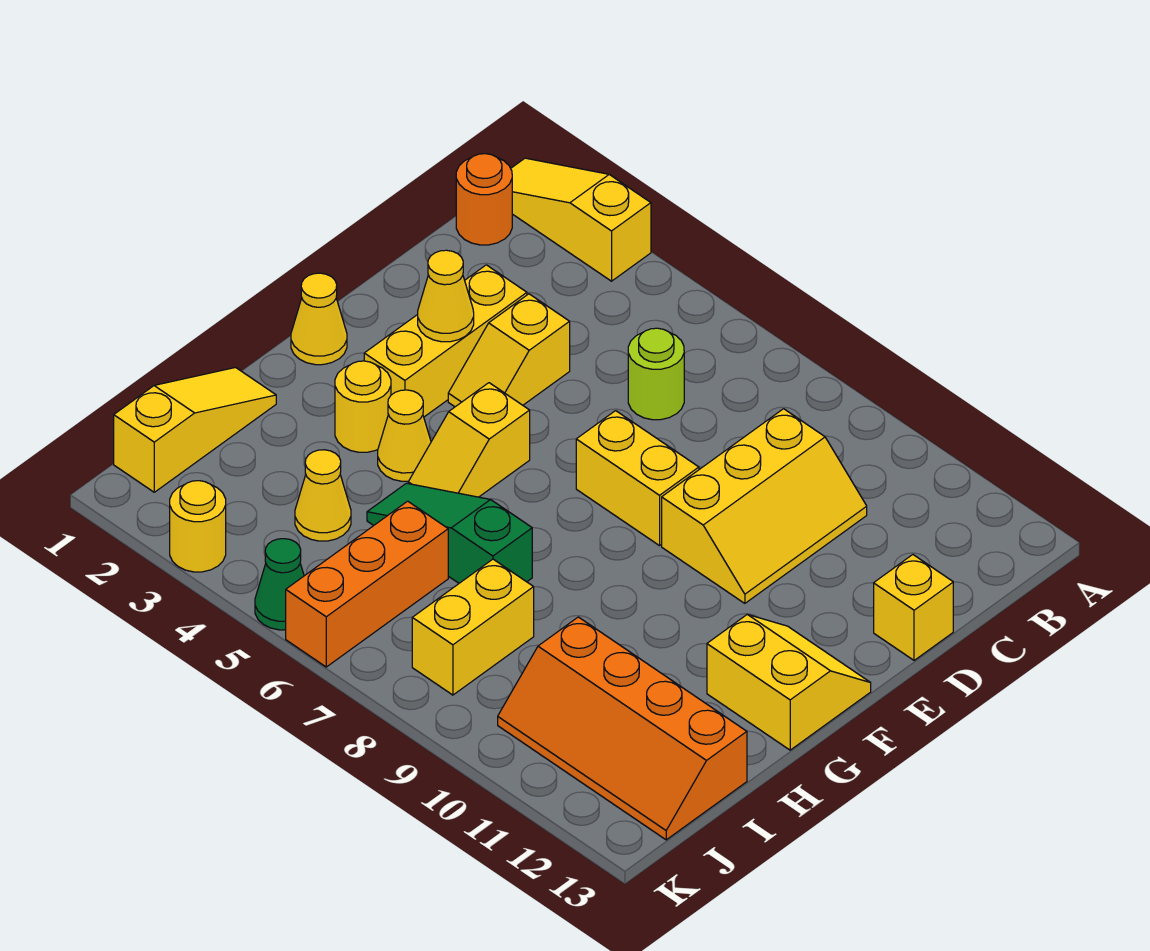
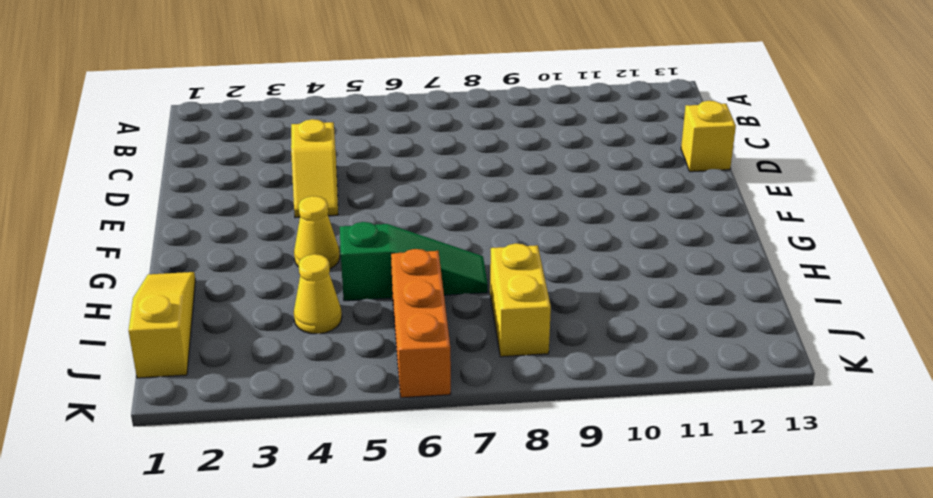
green slope H5:H7 level 1 top 5 -> green slope H5:H7 level 1 top 7
none -> yellow slope A1:A3 level 1 top 3
none -> orange round brick B1 level 1
none -> lime round brick C6 level 1

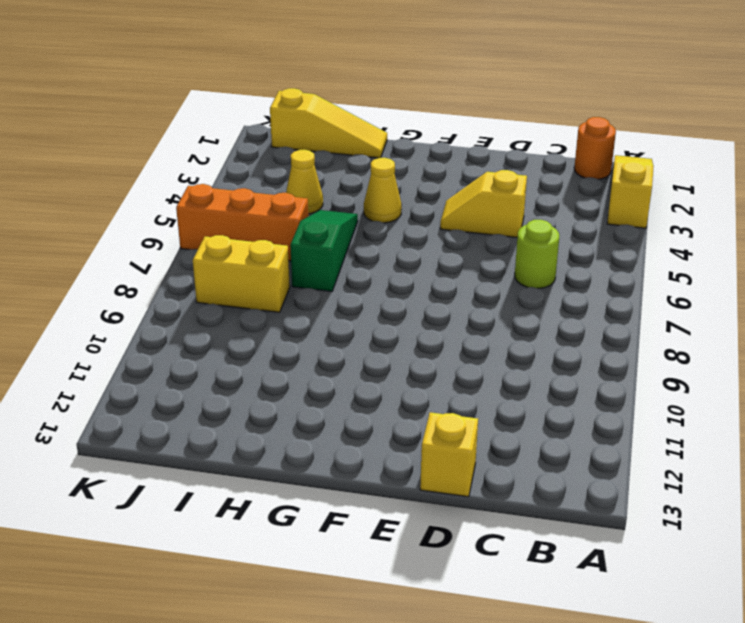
none -> yellow slope C9:E10 level 1 top 9
none -> yellow brick D3:F3 level 1
none -> yellow brick E7:E8 level 1

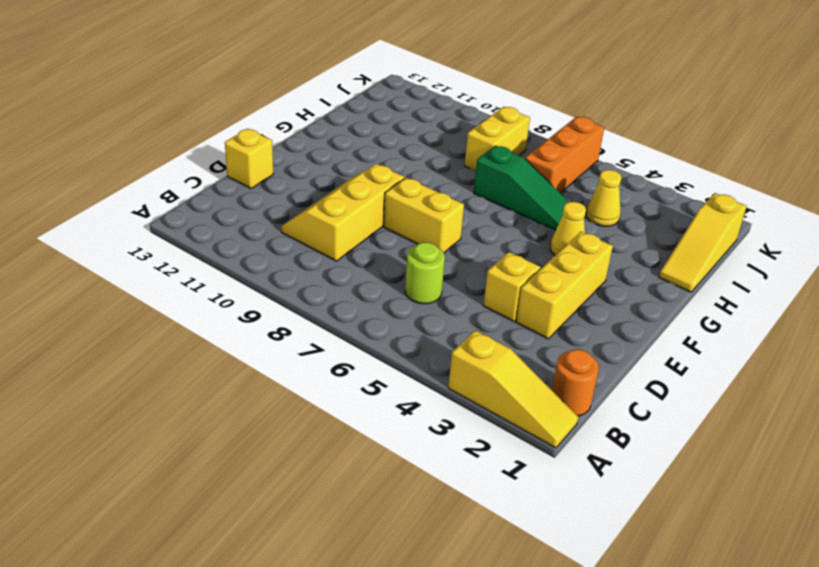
none -> yellow cone F1 level 1
none -> yellow slope F5:G5 level 1 top F
none -> yellow slope F12:G13 level 1 top G

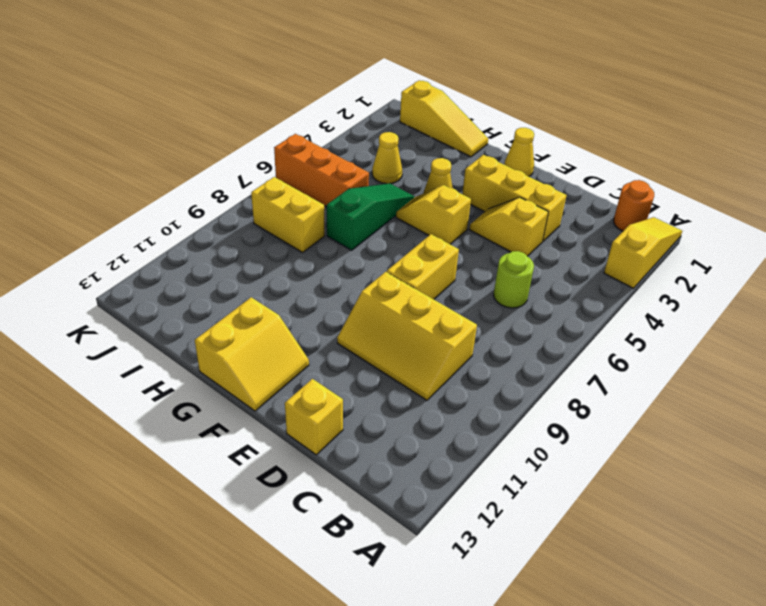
none -> yellow round brick G3 level 1
none -> orange slope I10:J13 level 1 top I
none -> yellow round brick K3 level 1

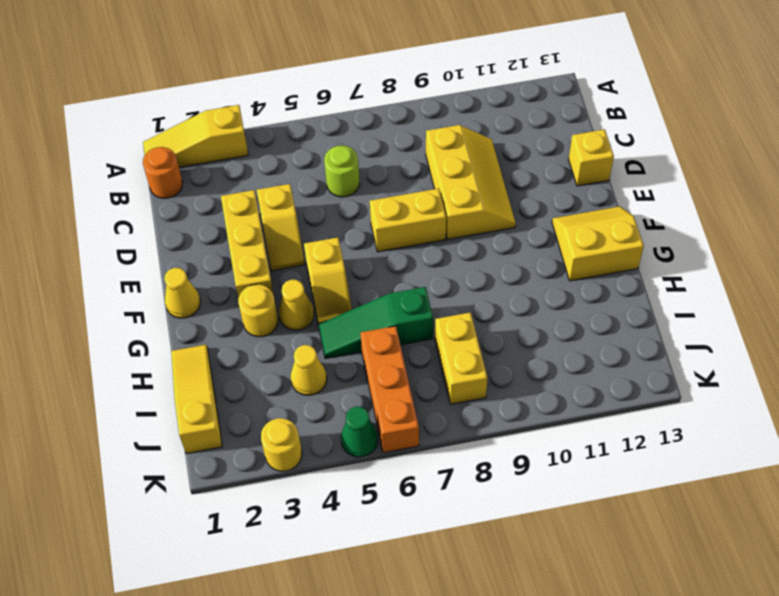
none -> orange slope I10:J13 level 1 top I
none -> yellow cone E3 level 2

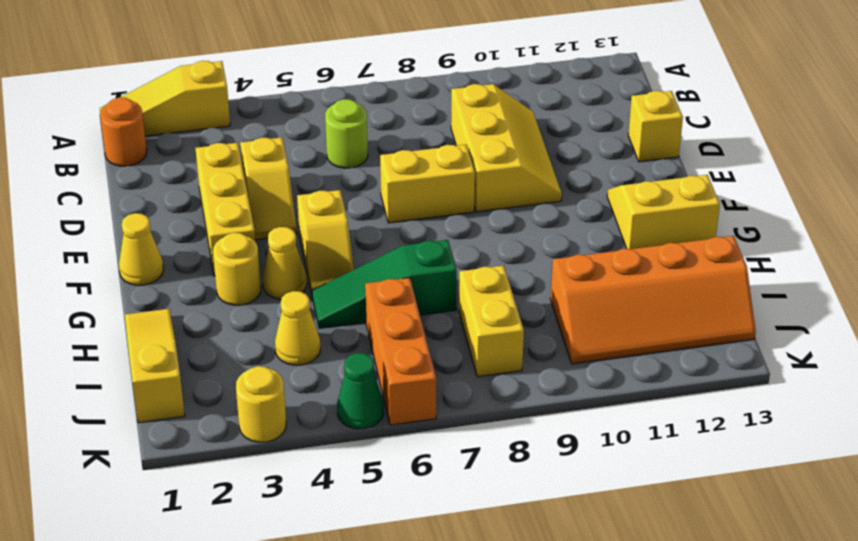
none -> yellow cone E3 level 2

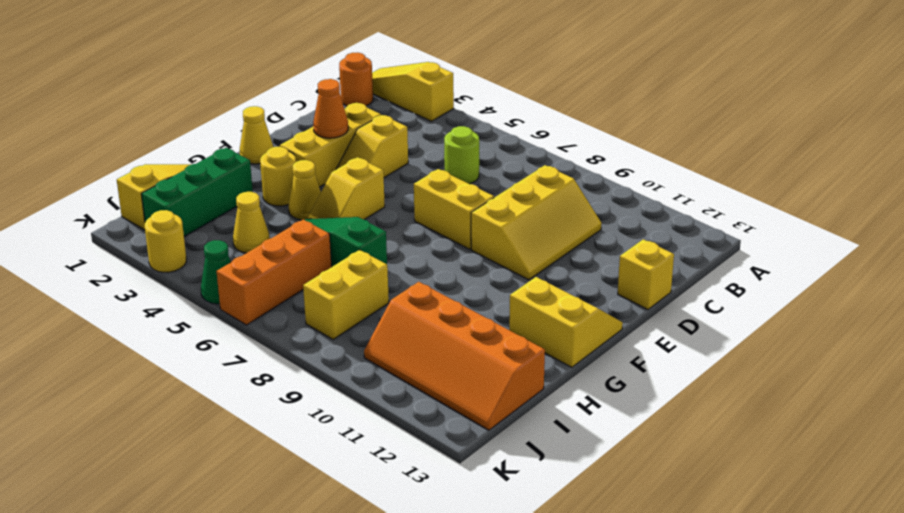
orange cone E3 level 2 -> yellow cone E3 level 2
green brick H2:J2 level 1 -> none

